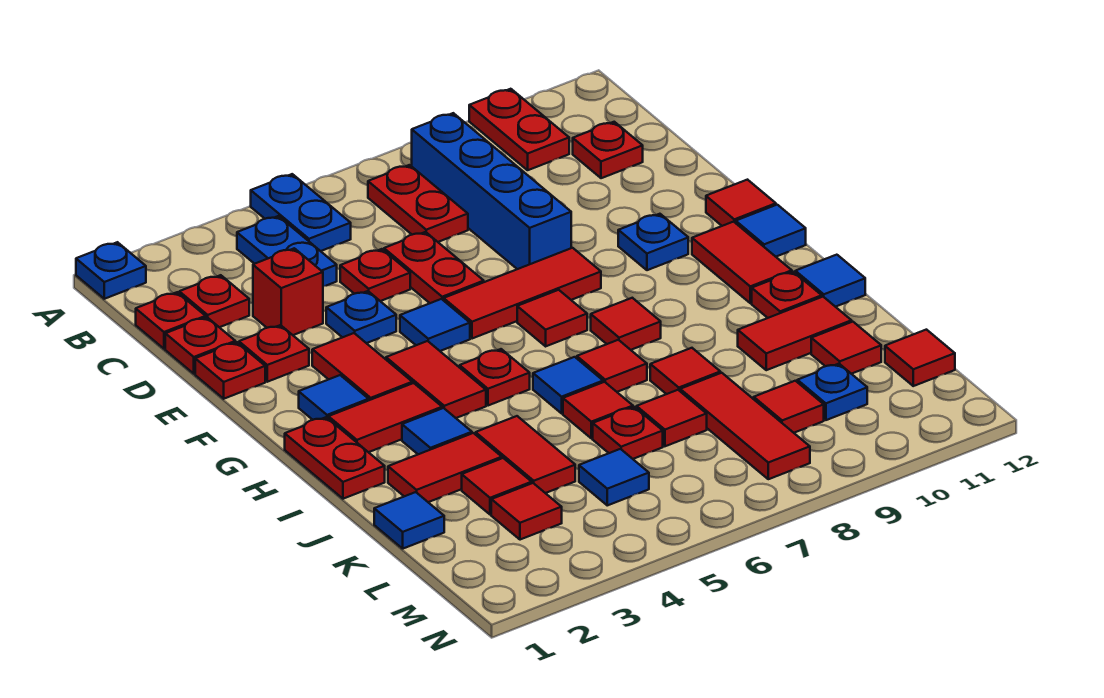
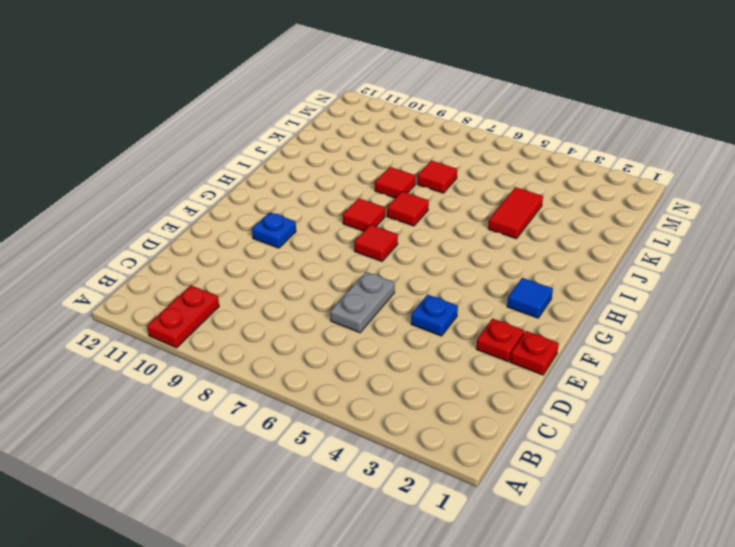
grey plate D6:E6 level 1 -> red plate D6:E6 level 1
none -> blue plate A1 level 1
none -> blue plate A5:B5 level 1
none -> blue plate B4:C4 level 1
none -> red plate B7:C7 level 1

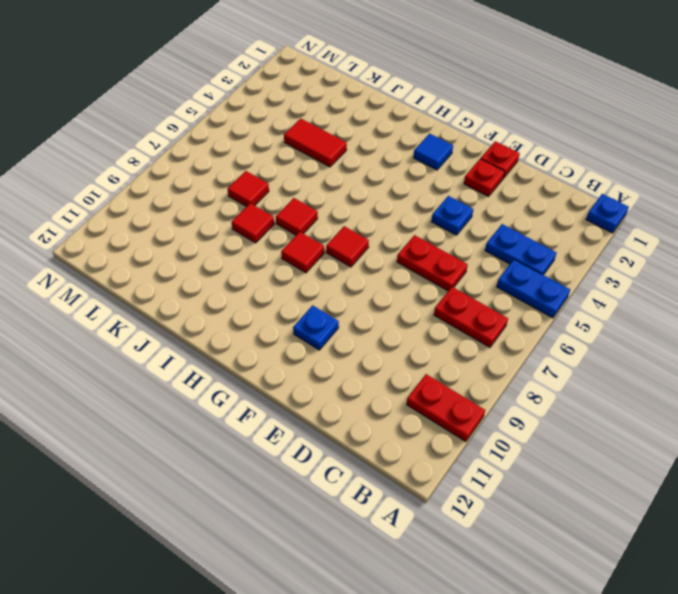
none -> blue brick B8:E8 level 1
none -> red plate C1 level 1
none -> red plate C2 level 1
none -> red plate C11 level 1

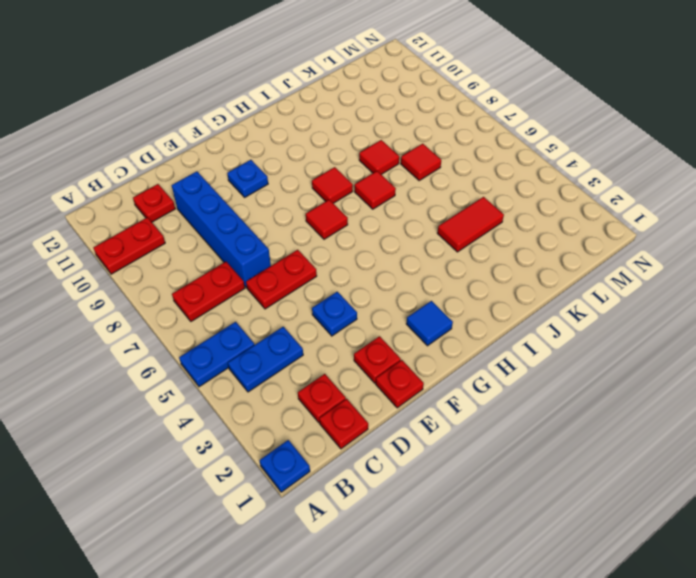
blue brick D7:D10 level 1 -> blue brick B8:E8 level 1
none -> red plate D1 level 1
none -> red brick D3 level 1
none -> red plate D5 level 1
none -> red tile F3:G3 level 1

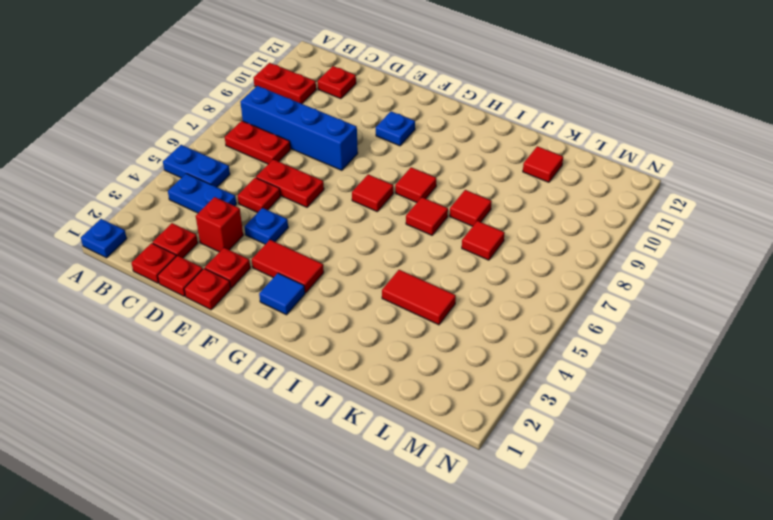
none -> blue tile F5 level 1
none -> red tile F6:F8 level 1
none -> red tile F12 level 1
none -> red tile G4:H4 level 1

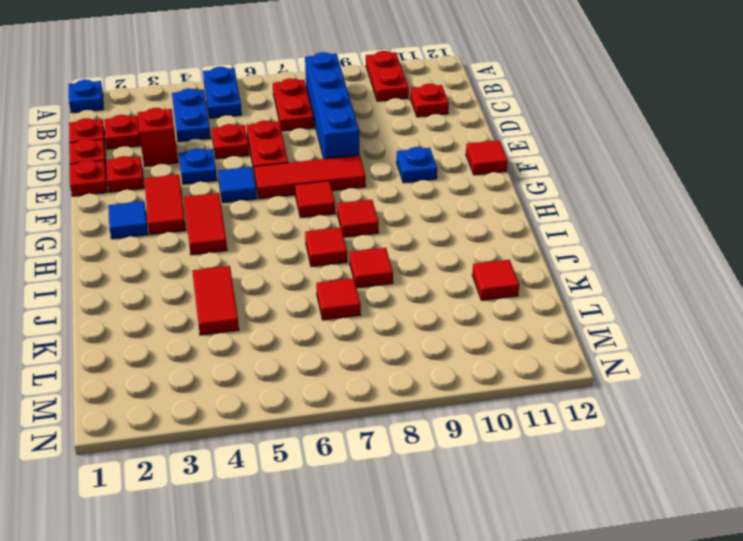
none -> red tile G11:H11 level 1
none -> blue tile G12 level 1
none -> red plate H1:I1 level 1
none -> red tile H2:H3 level 1

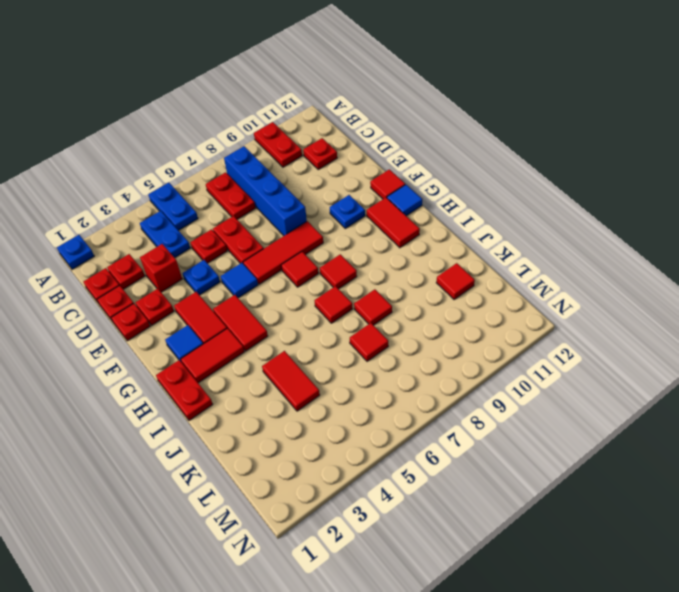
none -> red plate H5 level 1
none -> blue tile I3 level 1
none -> blue tile I6 level 1
none -> red plate I11 level 1

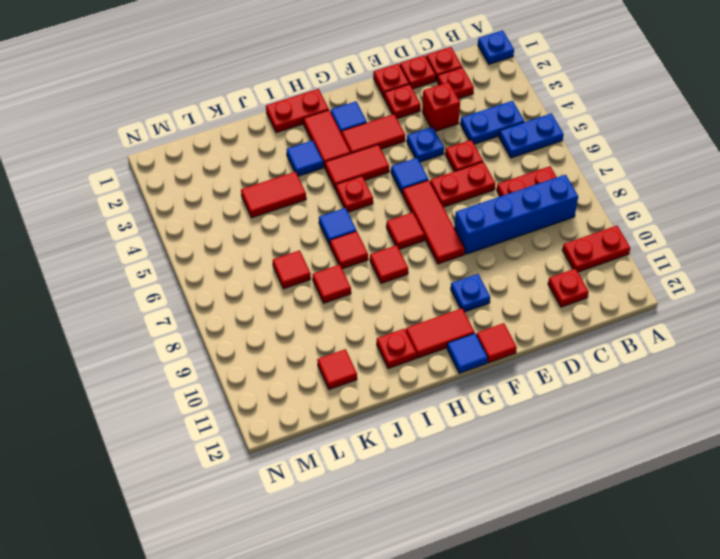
none -> blue tile I12 level 1
none -> red tile J2:J3 level 1
none -> red tile J6 level 1
none -> red tile J10:J11 level 1

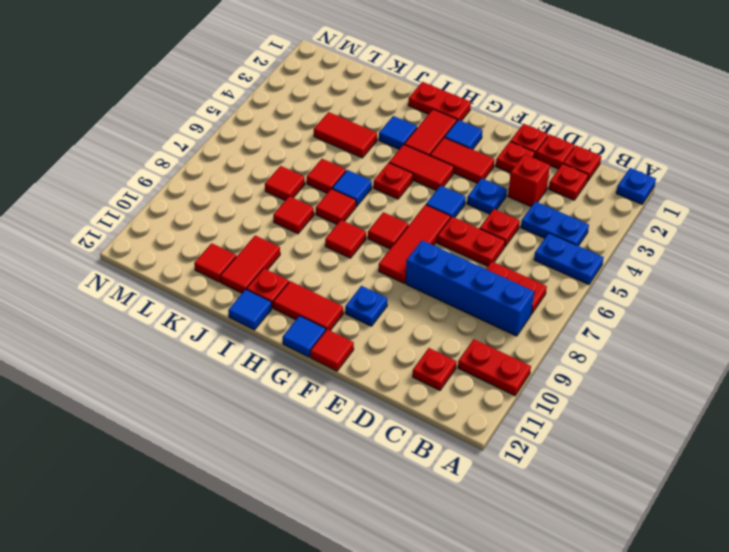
none -> red tile J2:J3 level 1
none -> blue tile K1 level 1
none -> red tile K3 level 1
none -> red plate K6 level 1

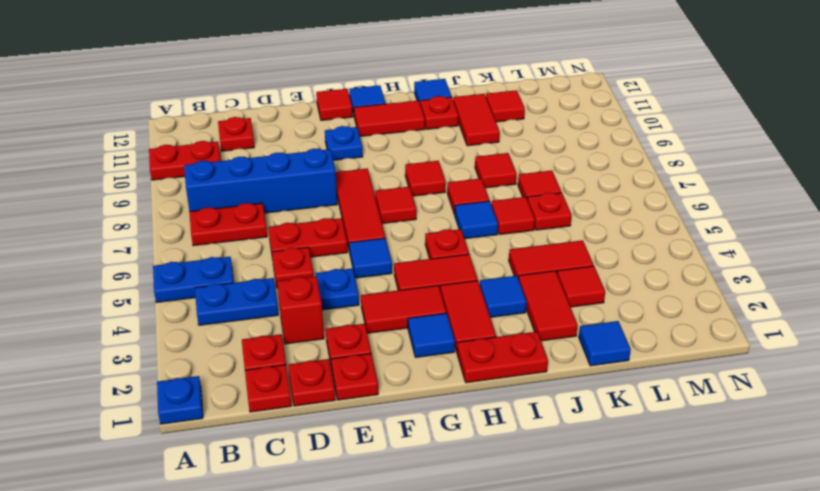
none -> red tile K8:M8 level 1
none -> red tile L3 level 1
none -> blue tile L5 level 1
none -> red tile L9 level 1

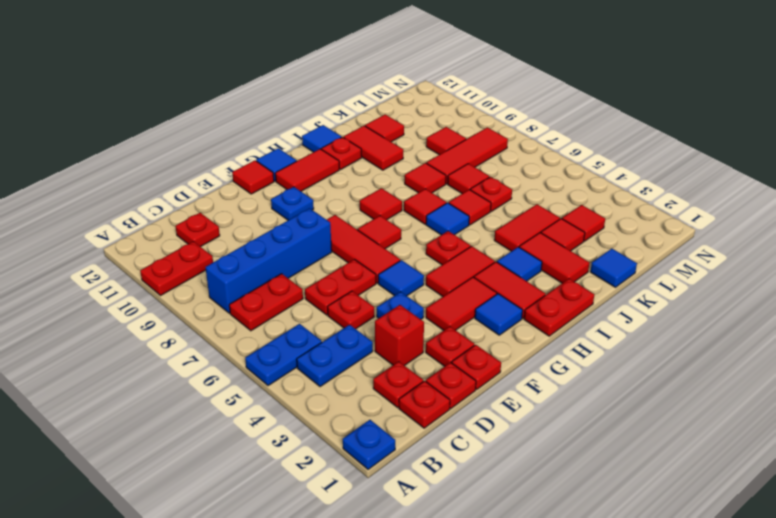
none -> blue tile L5 level 1
none -> blue plate L10 level 1
none -> red tile L12 level 1

